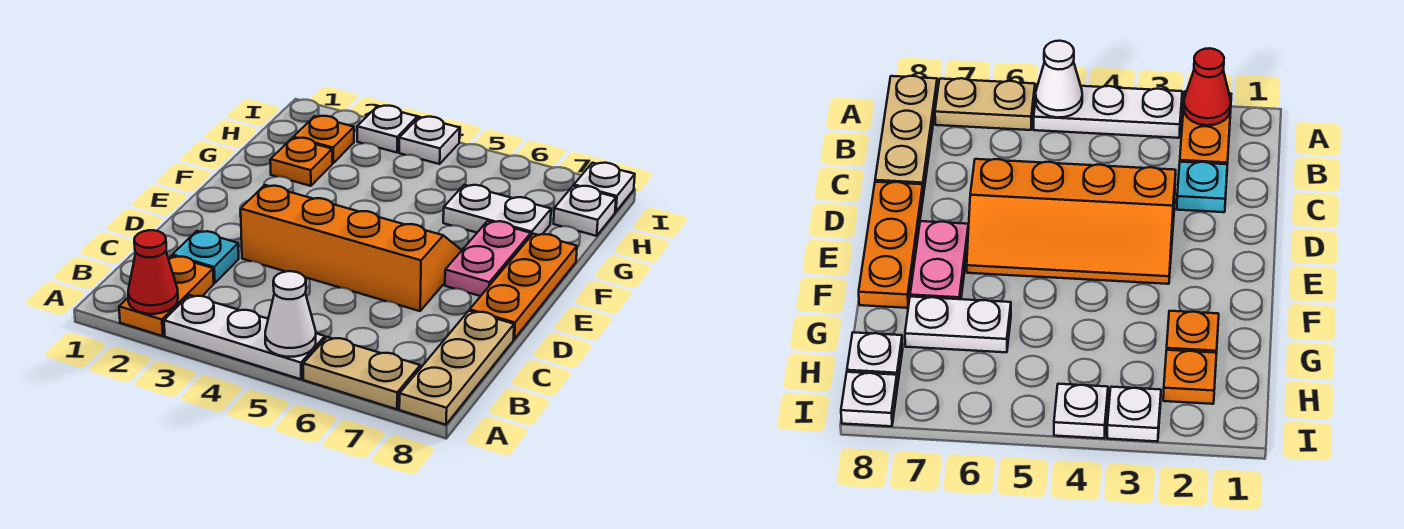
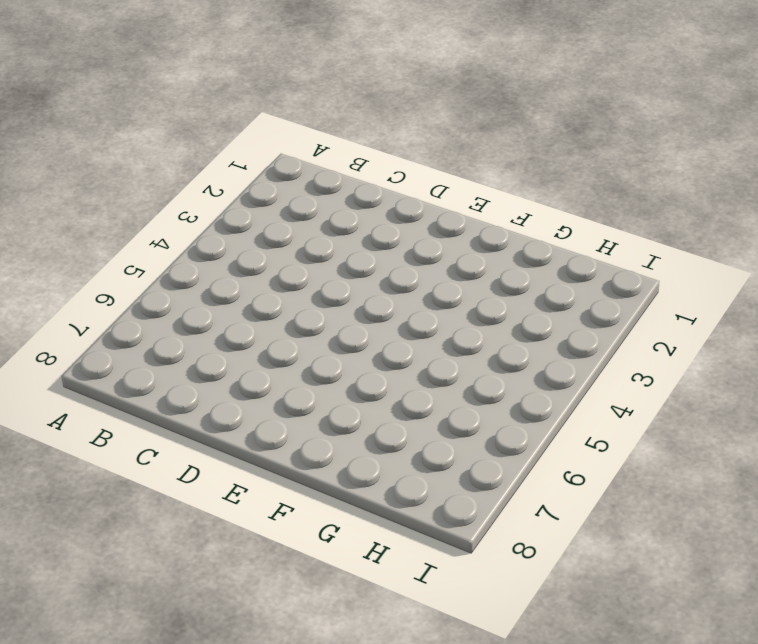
none -> orange plate A2:B2 level 1
none -> white plate A3:A5 level 1
none -> tan plate A6:A7 level 1

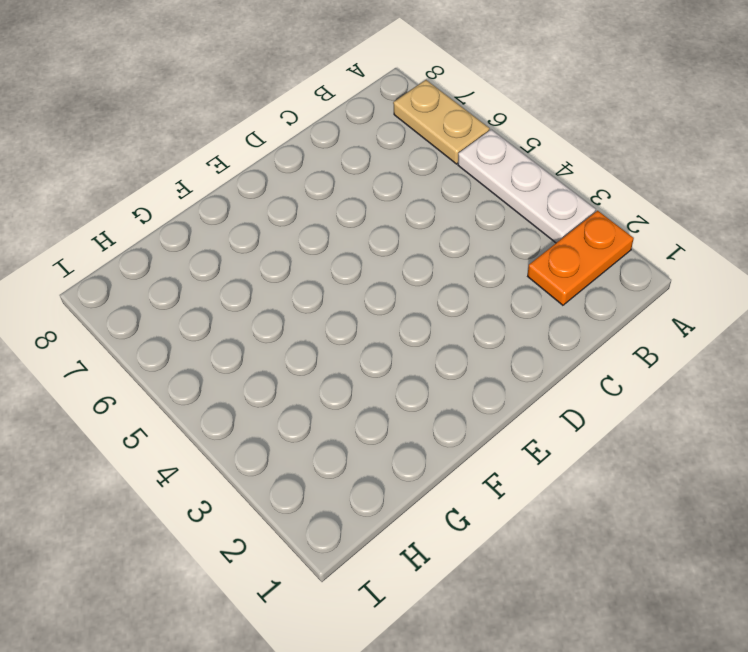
none -> tan plate A8:C8 level 1
none -> cyan plate C2 level 1
none -> orange slope D3:E6 level 1 top D

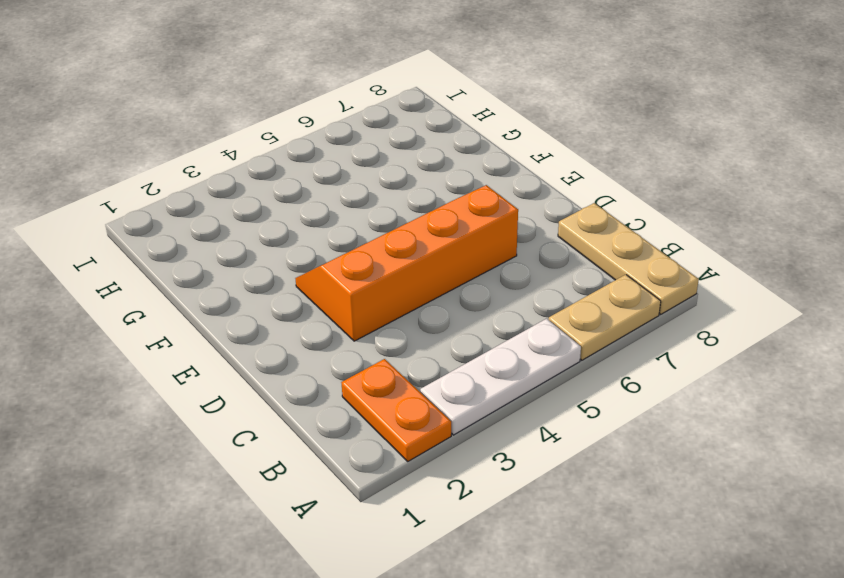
none -> cyan plate C2 level 1
none -> orange plate D8:F8 level 1
none -> pink plate E7:F7 level 1

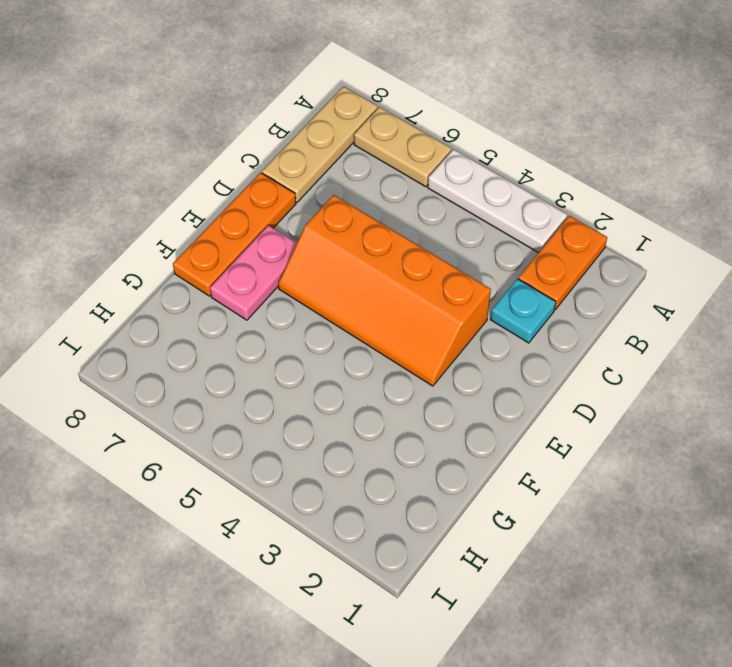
none -> orange plate G2 level 1
none -> white plate G6:G7 level 1
none -> orange plate H2 level 1

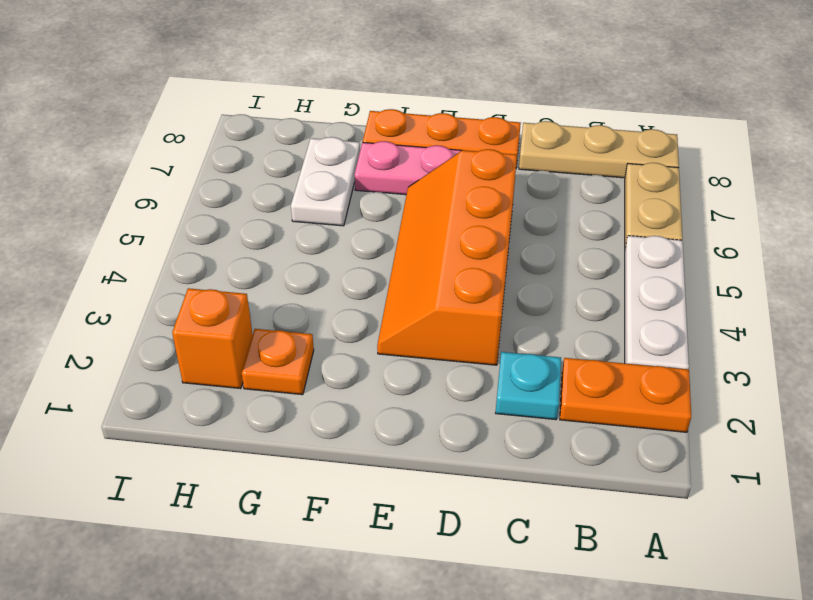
orange brick H2 level 1 -> orange plate H2 level 1
none -> white plate H8 level 1
none -> white plate I3 level 1
none -> white plate I4 level 1

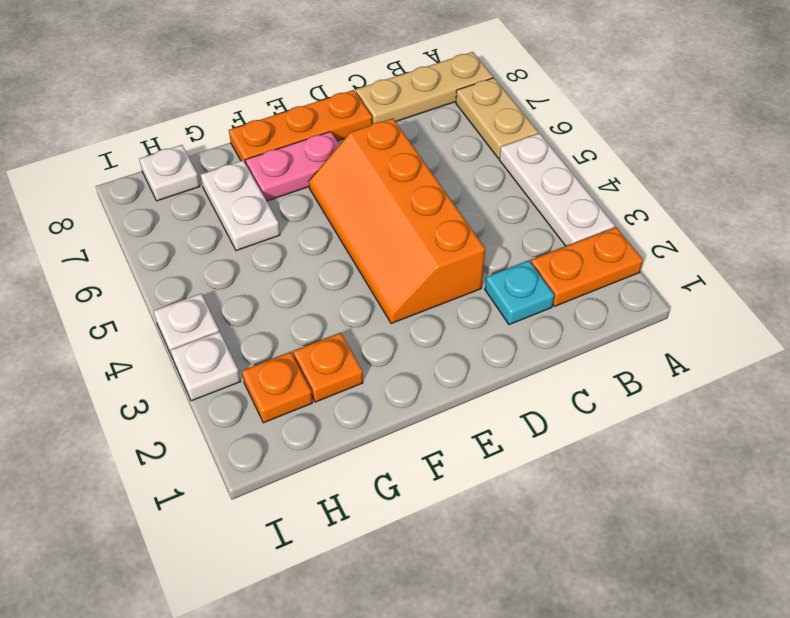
none -> white plate I8 level 1
none -> red cone A2 level 2
none -> white cone A5 level 2

